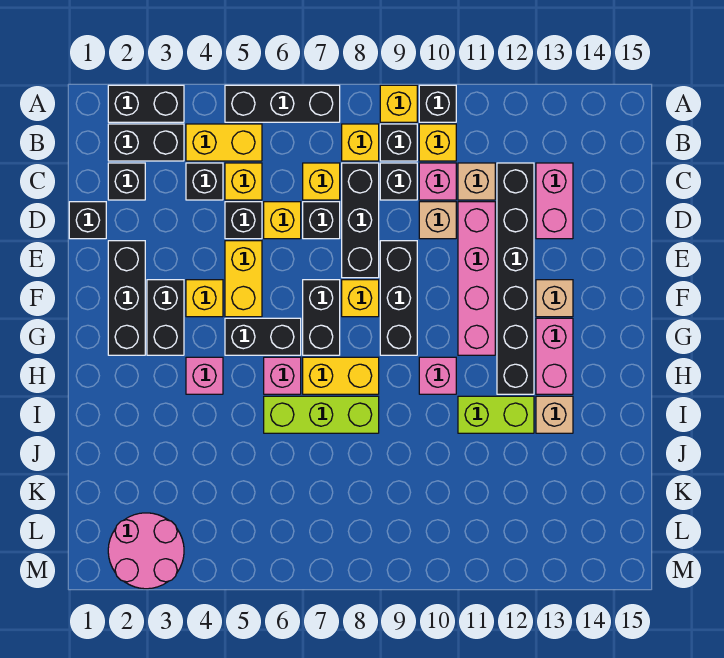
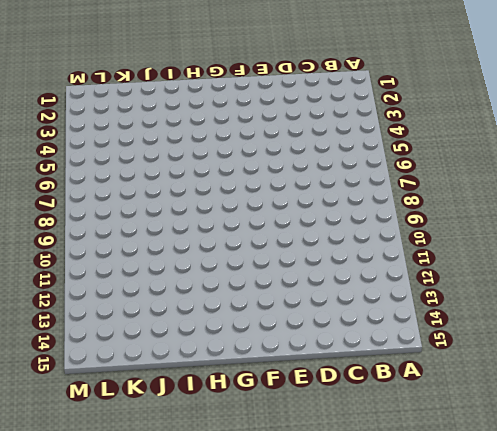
none -> black brick A2:A3 level 1
none -> black brick A5:A7 level 1
none -> yellow brick A9 level 1
none -> black brick A10 level 1

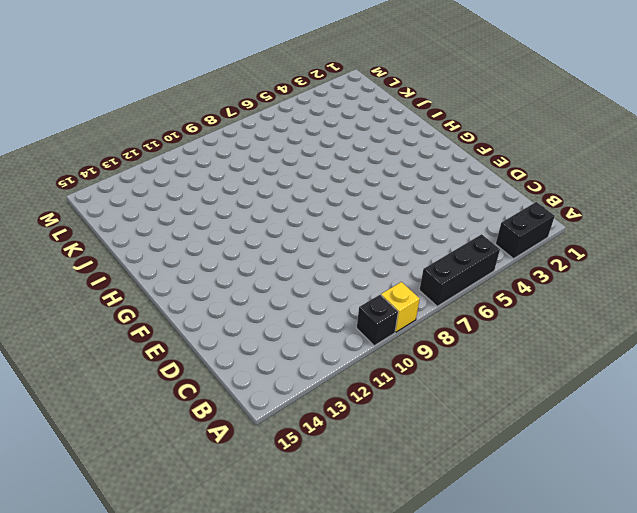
none -> black brick B2:B3 level 1
none -> yellow brick B4:B5 level 1
none -> yellow brick B8 level 1
none -> black brick B9 level 1

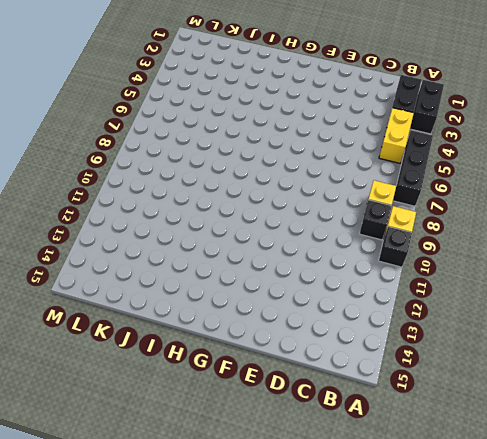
none -> yellow brick B10 level 1
none -> black brick C2 level 1
none -> black brick C4 level 1
none -> yellow brick C5 level 1

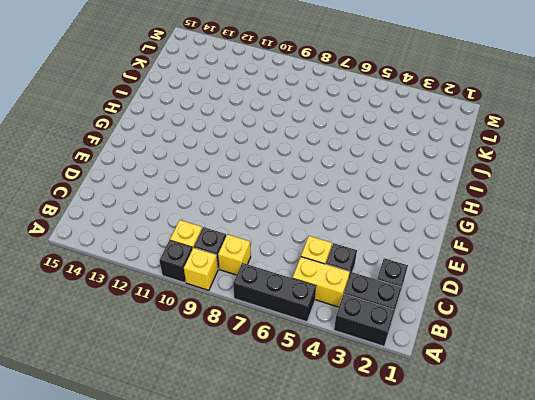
none -> yellow brick C7 level 1
none -> black brick C8:E8 level 1
none -> black brick C9 level 1
none -> pink brick C10 level 1

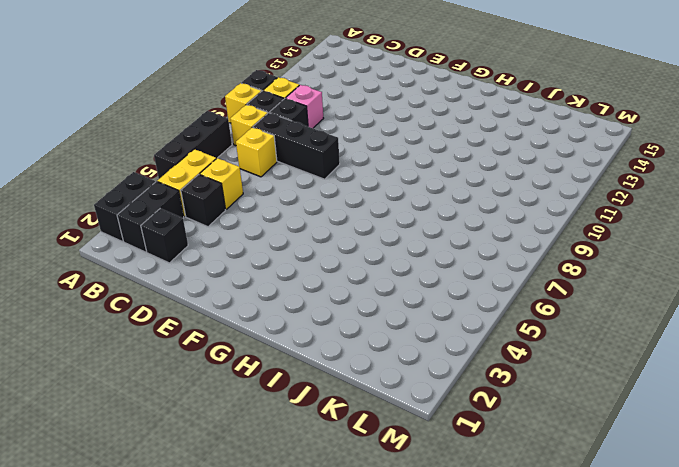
none -> tan brick C11 level 1
none -> black brick C12:H12 level 1
none -> pink brick C13:D13 level 1
none -> black brick D1 level 1

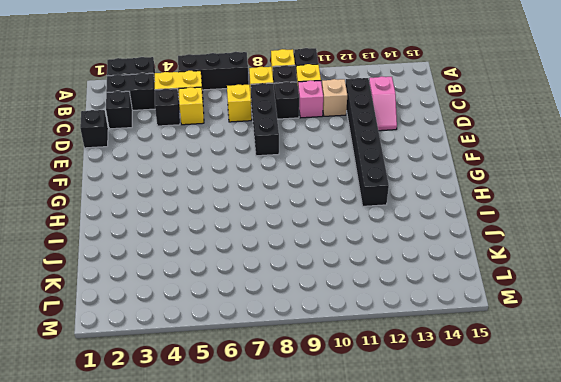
pink slope C13:D13 level 1 top C -> pink brick C13:D13 level 1
none -> black brick D5 level 1
none -> yellow brick D6 level 1
none -> black brick D7 level 1
none -> tan brick D10 level 1

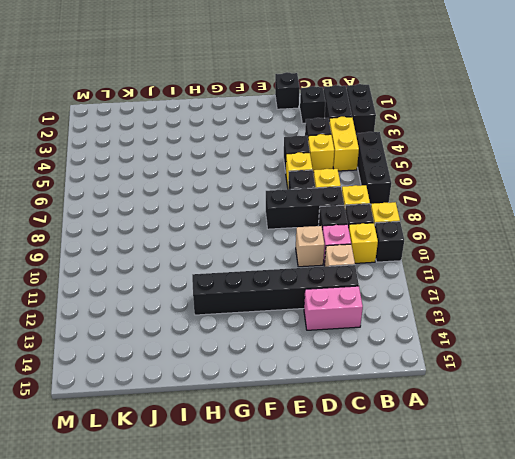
none -> pink brick D11:G11 level 1
none -> black brick E2:G2 level 1
none -> yellow brick E5:F5 level 1
none -> black brick E9:G9 level 1

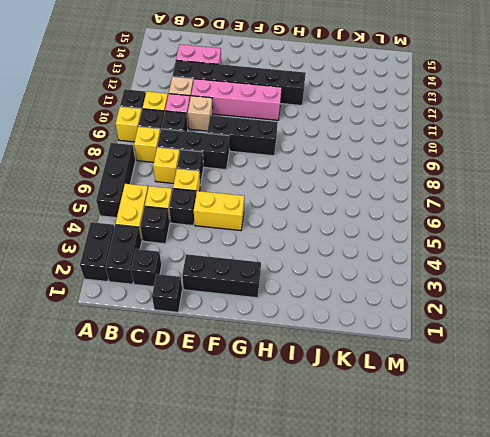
none -> black brick F3:G3 level 1
none -> yellow brick F4 level 1
none -> black brick F7:G7 level 1
none -> yellow brick F8 level 1

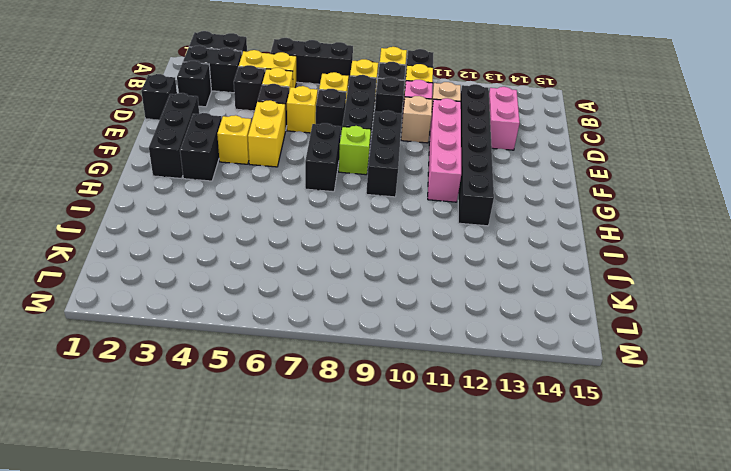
lime brick F8 level 1 -> yellow brick F8 level 1
none -> tan brick F13 level 1
none -> black brick G5:G6 level 1
none -> pink brick G13:H13 level 1
none -> pink brick H4 level 1

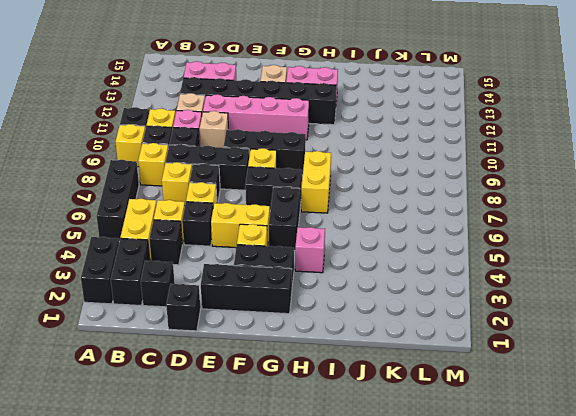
none -> pink brick H6 level 1
none -> pink brick H10 level 1
none -> lime brick I6:I8 level 1
none -> lime brick I11:I12 level 1

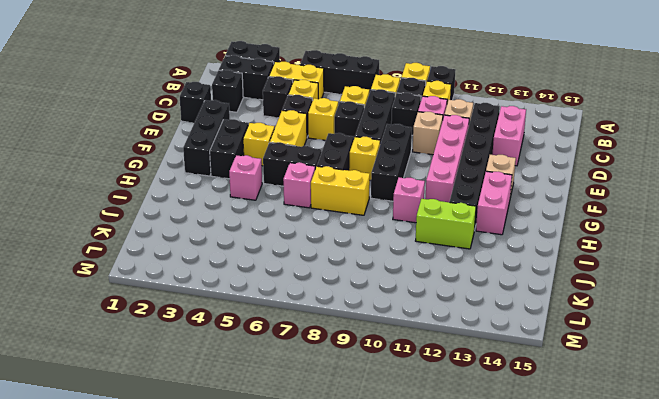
none -> lime brick I6:I8 level 1
none -> tan brick I13 level 1
none -> pink round brick L2:M3 level 1

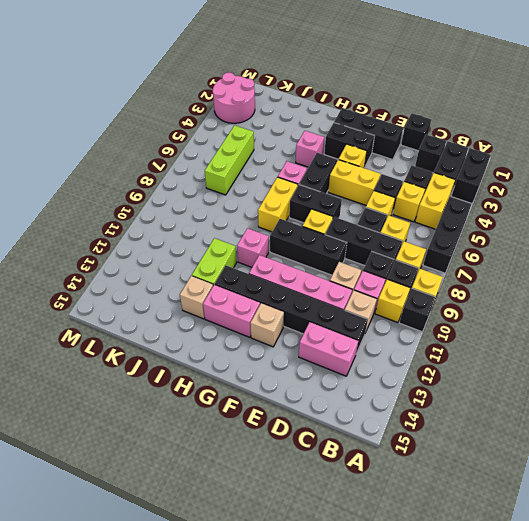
lime brick K5:K7 level 1 -> lime brick I6:I8 level 1

